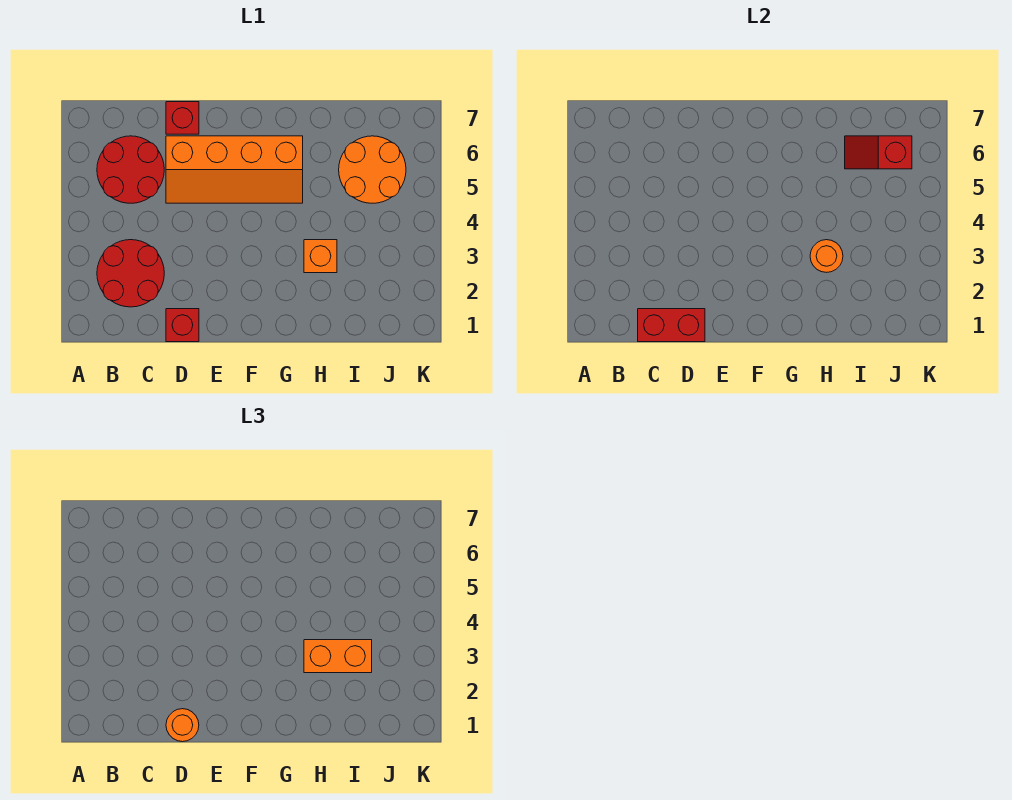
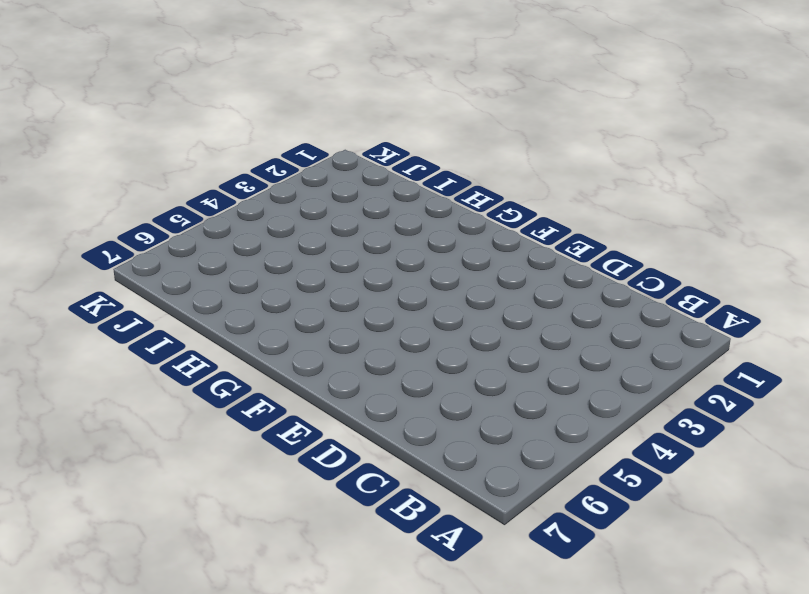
none -> red round brick B2:C3 level 1
none -> red round brick B5:C6 level 1
none -> red brick D1 level 1

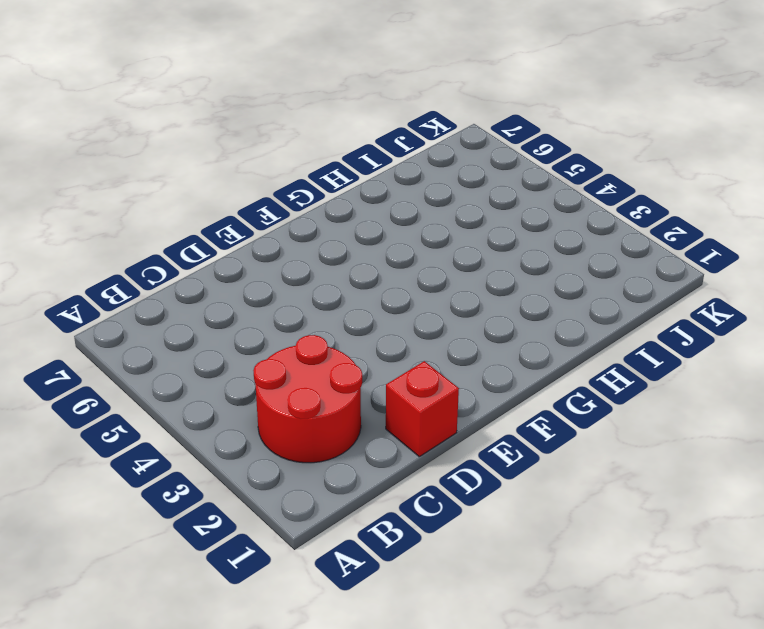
none -> red round brick B5:C6 level 1
none -> orange slope D5:G6 level 1 top 6
none -> red brick D7 level 1

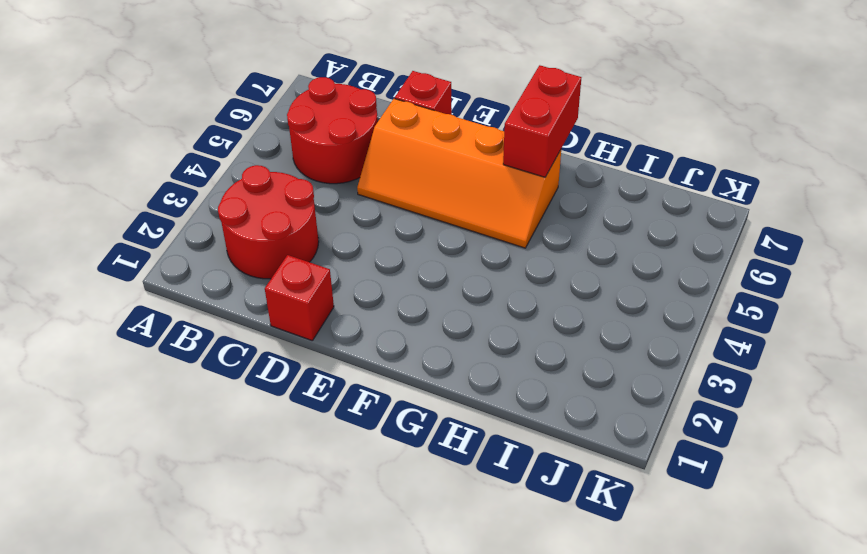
red brick G6:G7 level 2 -> red brick C1:D1 level 2
none -> orange brick H3 level 1
none -> orange round brick I5:J6 level 1
none -> orange round brick H3 level 2

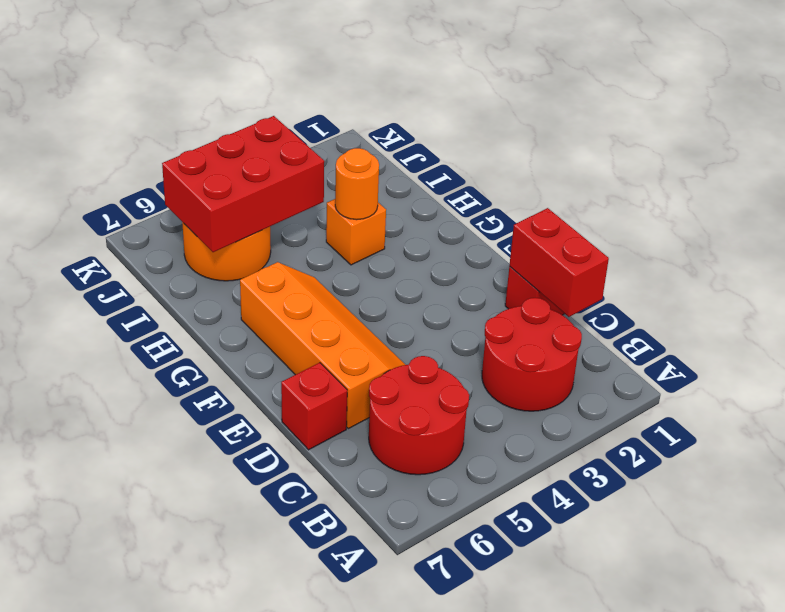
red brick I4:J6 level 2 -> red slope I6:J6 level 2 top J
none -> orange round brick D1 level 3
none -> orange brick H3:I3 level 3

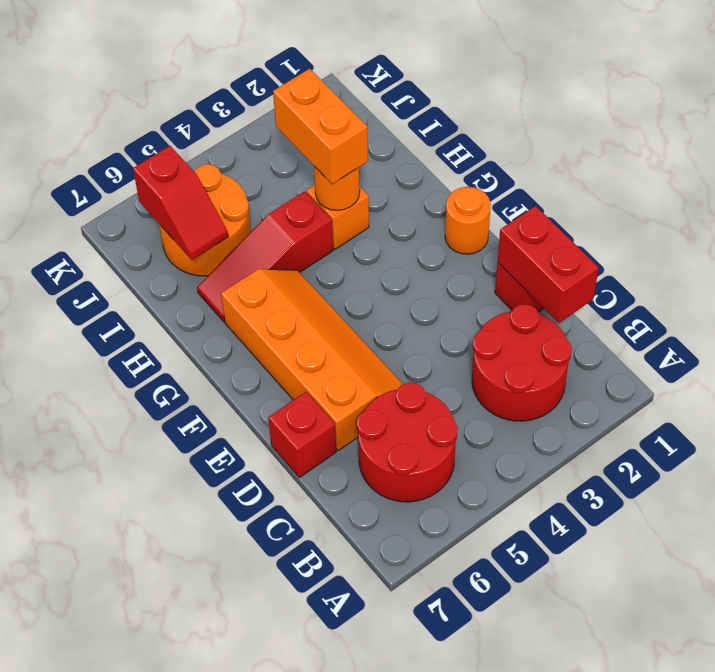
orange round brick F1 level 1 -> orange round brick D1 level 3
red slope H4:H6 level 1 top 4 -> none

